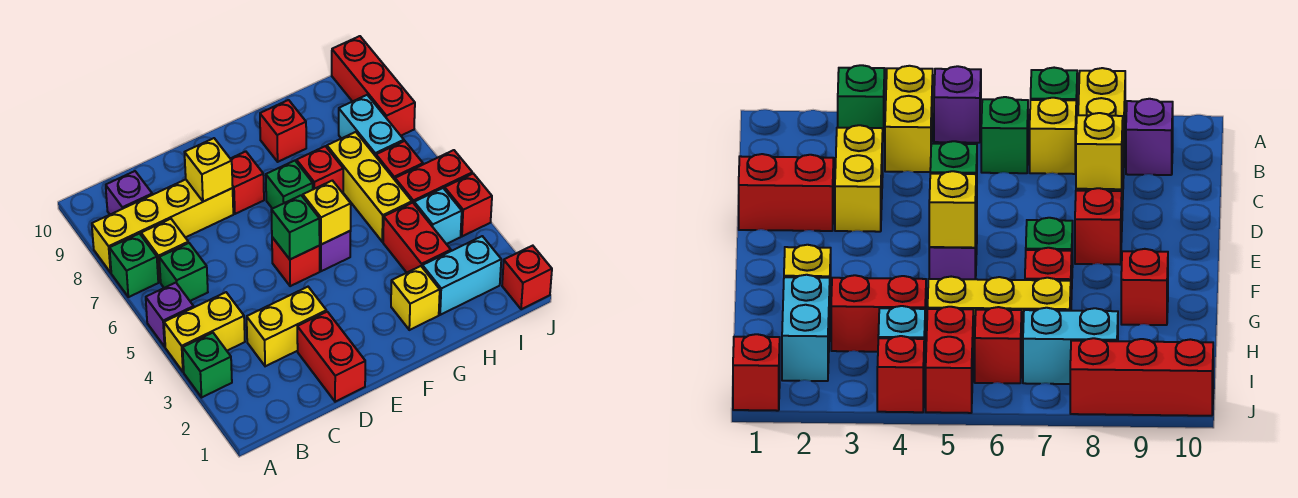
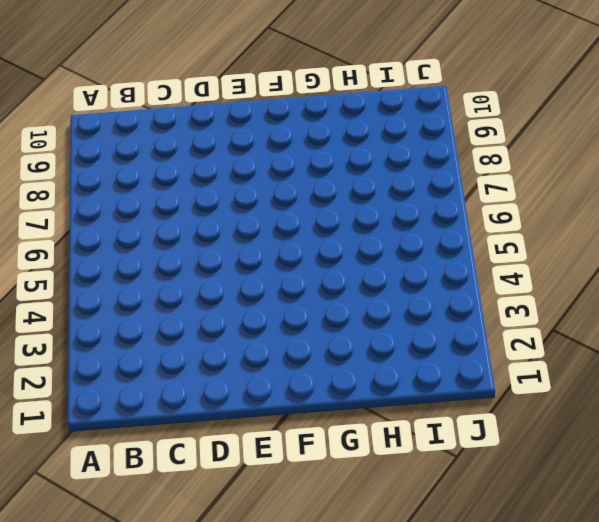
none -> green brick A3 level 1
none -> yellow brick A4:B4 level 1
none -> purple brick A5 level 1
none -> green brick A7 level 1

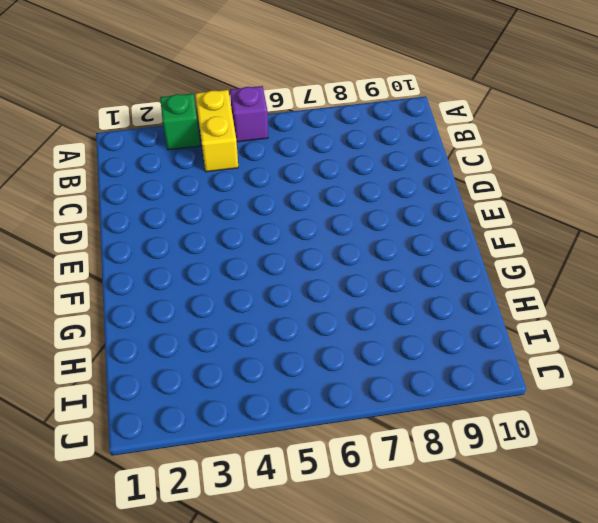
none -> green brick A7 level 1
none -> yellow brick A8:D8 level 1
none -> green brick B6 level 1
none -> yellow brick B7 level 1

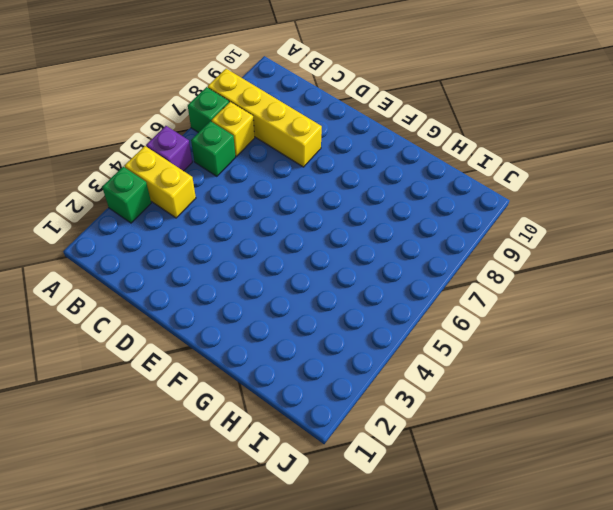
none -> purple brick B9 level 1
none -> yellow brick C3:D3 level 1
none -> red brick D1:D2 level 1
none -> red brick E5 level 1

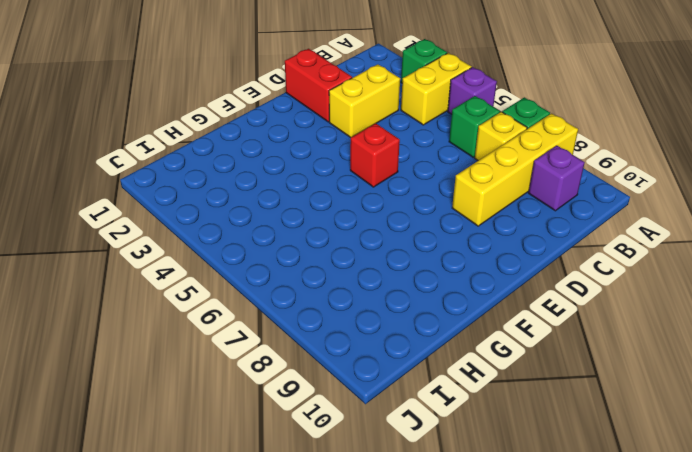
none -> red brick E8 level 1
none -> purple brick F5 level 1
none -> green brick F7 level 1
none -> yellow brick G2 level 1

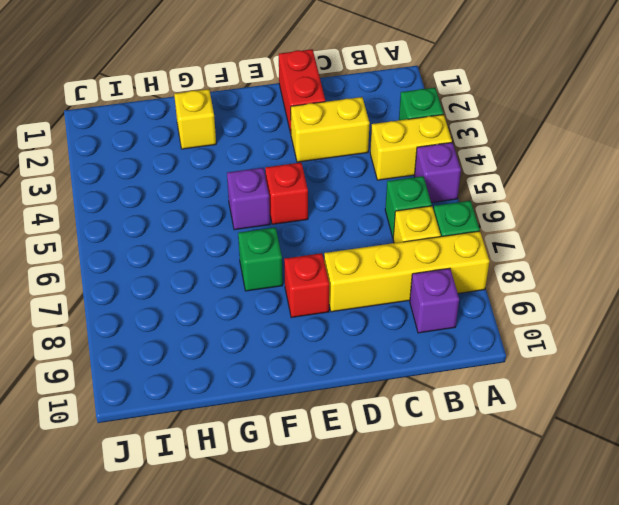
none -> red brick G7 level 1
none -> red brick G9 level 1
none -> cyan brick H2:I2 level 1
none -> red brick H3:H4 level 1

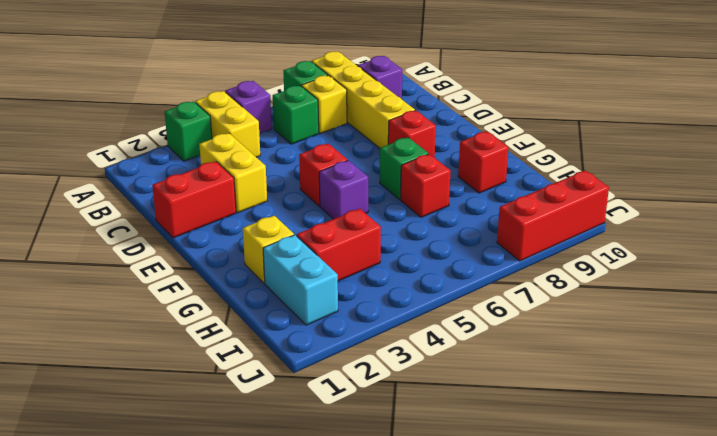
none -> yellow brick H5:H7 level 1
none -> cyan brick I4 level 1
none -> red brick I5:J5 level 1
none -> red brick I6 level 1

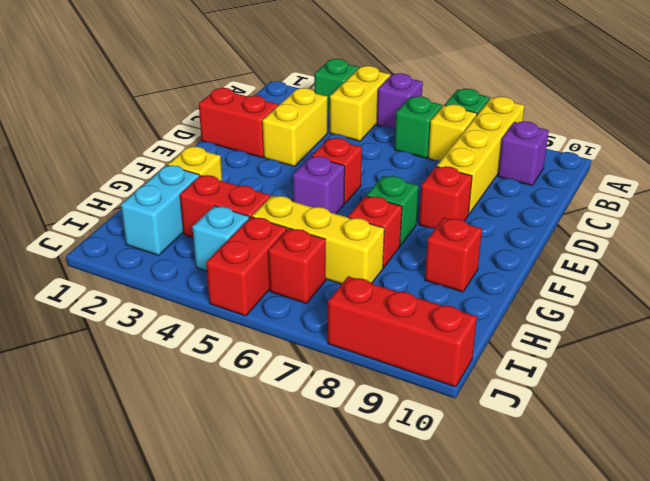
none -> cyan brick I7:I8 level 1
none -> red brick J1 level 1
none -> red brick J4 level 1
none -> yellow brick D8 level 2

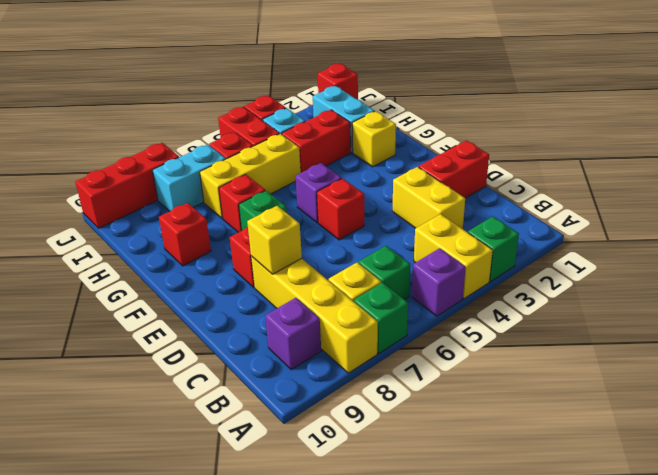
none -> green brick E5 level 2
none -> yellow brick F5 level 2

